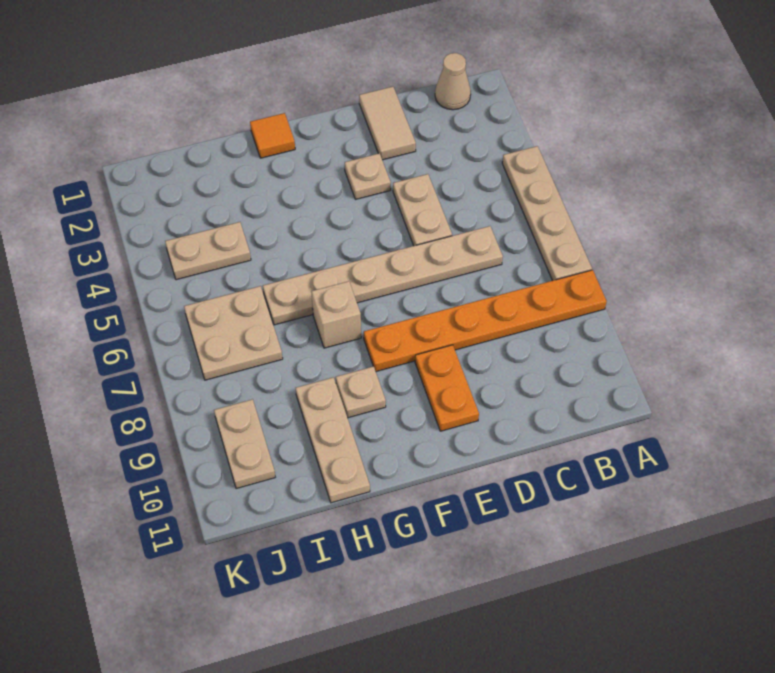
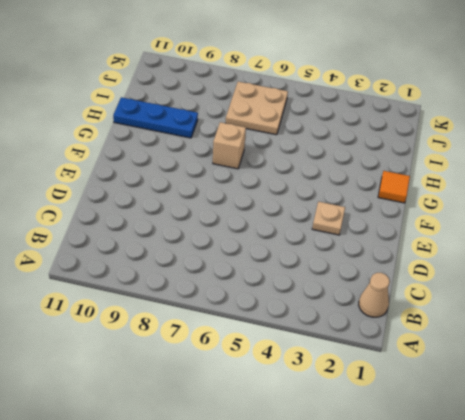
blue plate H9:H11 level 1 -> tan plate H9:H11 level 1
none -> tan plate A4:A7 level 1
none -> orange plate A8:F8 level 1
none -> tan plate C6:H6 level 1

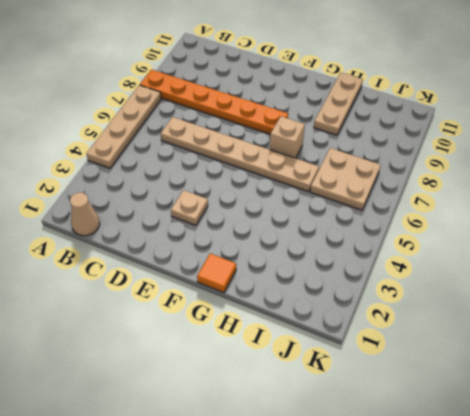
none -> tan tile D1:D2 level 1
none -> tan plate D4:D5 level 1
none -> orange plate E9:E10 level 1

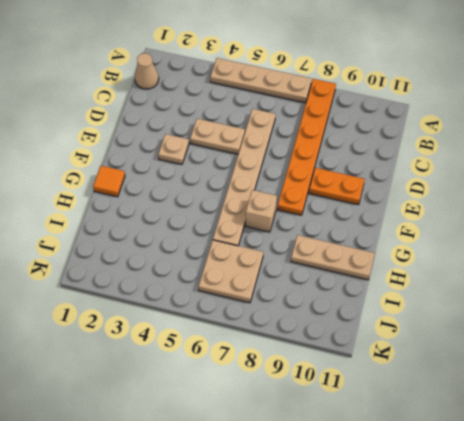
none -> tan tile D1:D2 level 1
none -> tan plate G9 level 1
none -> tan plate I4:J4 level 1

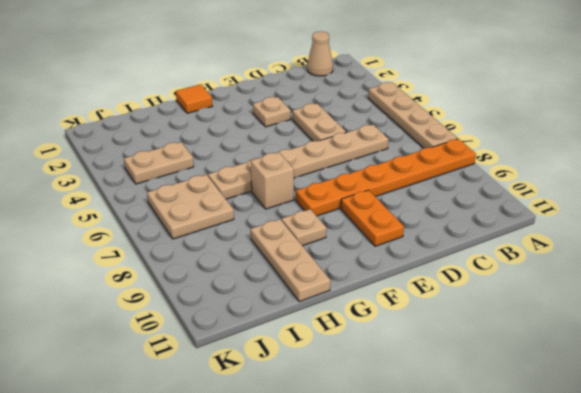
none -> tan tile D1:D2 level 1
none -> tan plate J9:J10 level 1

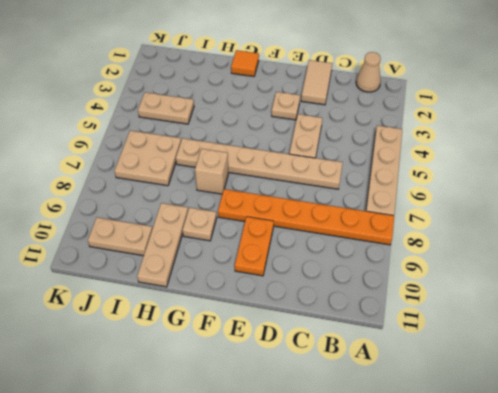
tan plate I10:J10 level 1 -> tan plate J9:J10 level 1

